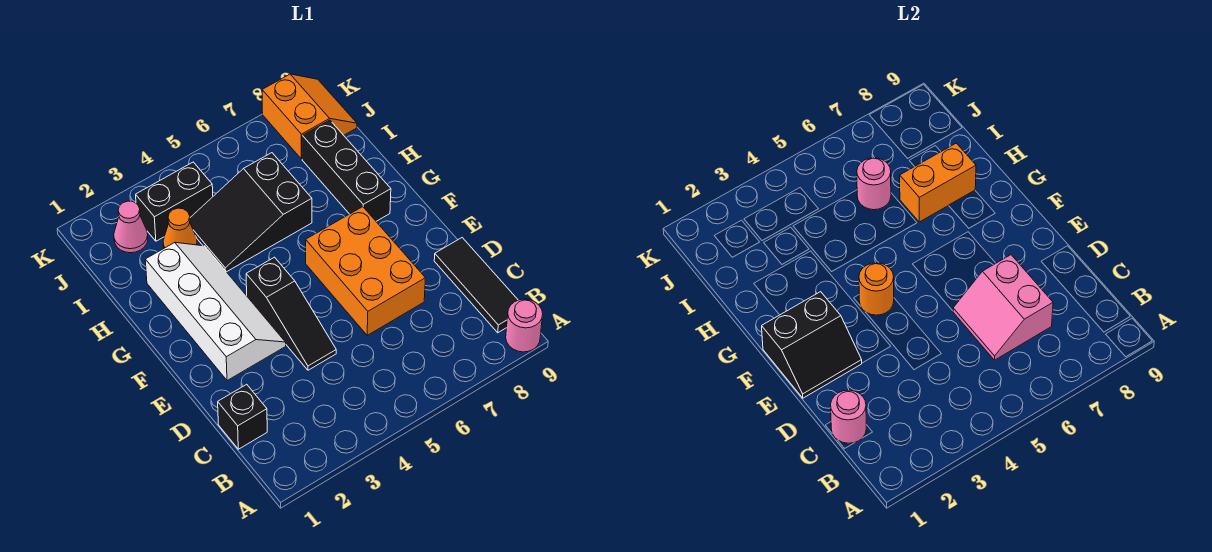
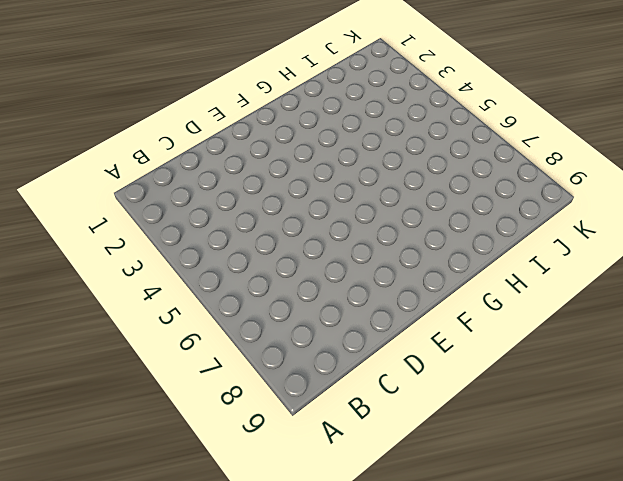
none -> pink round brick A9 level 1
none -> black tile B9:D9 level 1
none -> black brick C1 level 1

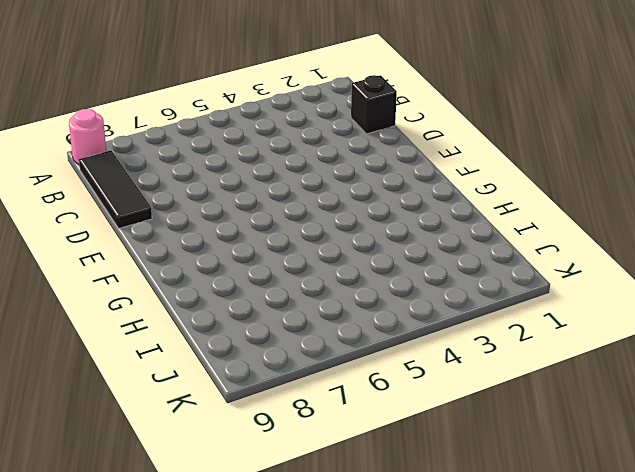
none -> black slope D4:F4 level 1 top F
none -> orange brick D6:F7 level 1
none -> white slope E2:H3 level 1 top 2

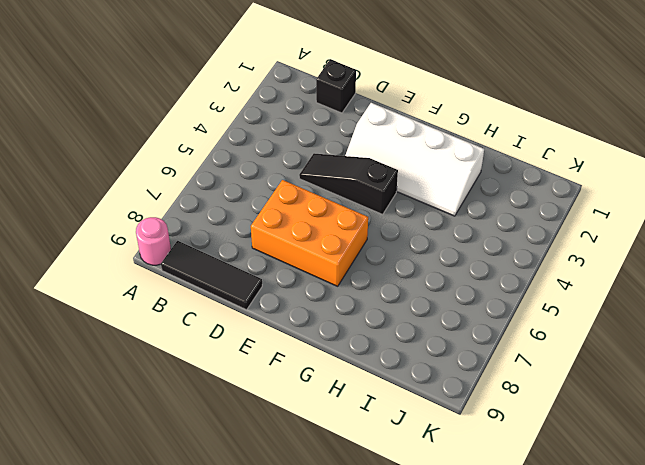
none -> black brick G8:I8 level 1
none -> black slope H4:I6 level 1 top 6
none -> orange cone I3 level 1

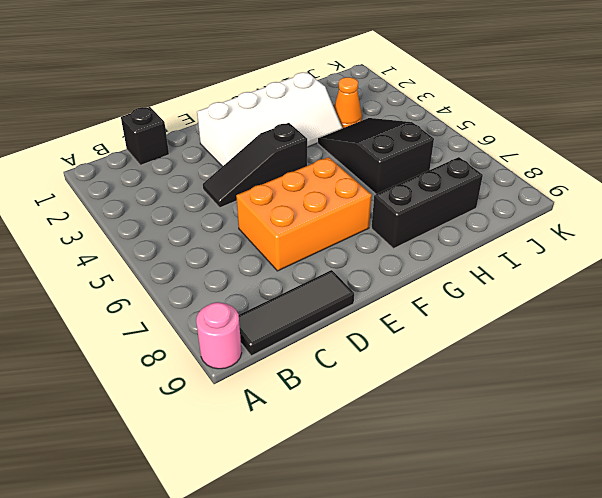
none -> pink cone J2 level 1
none -> black brick J3:J4 level 1
none -> orange slope J8:K9 level 1 top 8

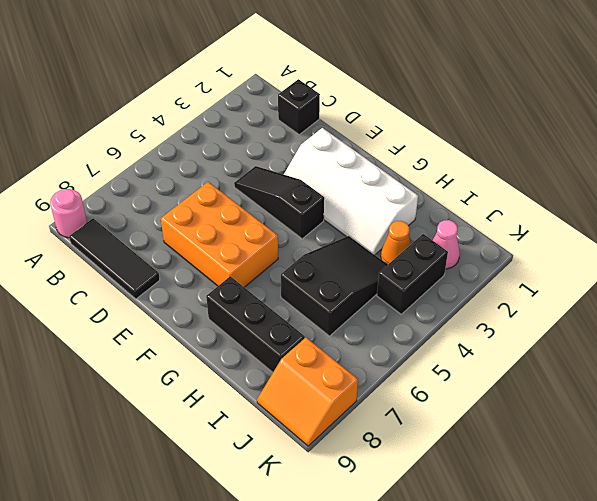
none -> pink round brick C1 level 2
none -> pink slope C6:D7 level 2 top 7
none -> black slope E1:F2 level 2 top F

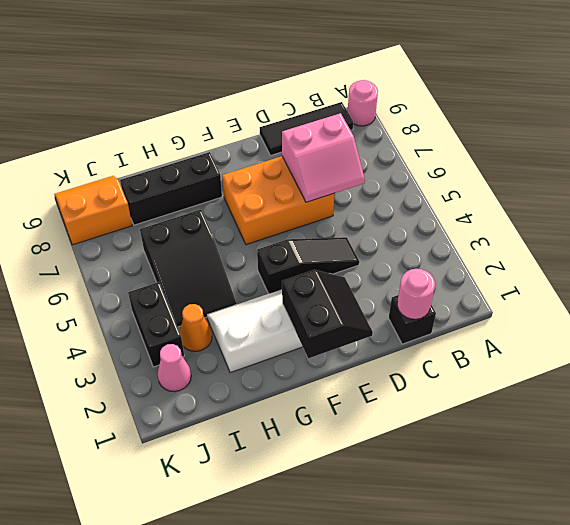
none -> orange round brick F4 level 2
none -> orange brick H7:H8 level 2
none -> pink round brick I6 level 2

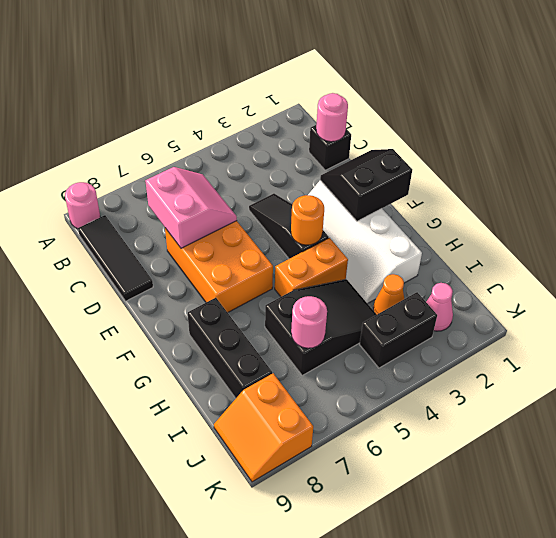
orange brick G4:G5 level 1 -> orange brick H7:H8 level 2

